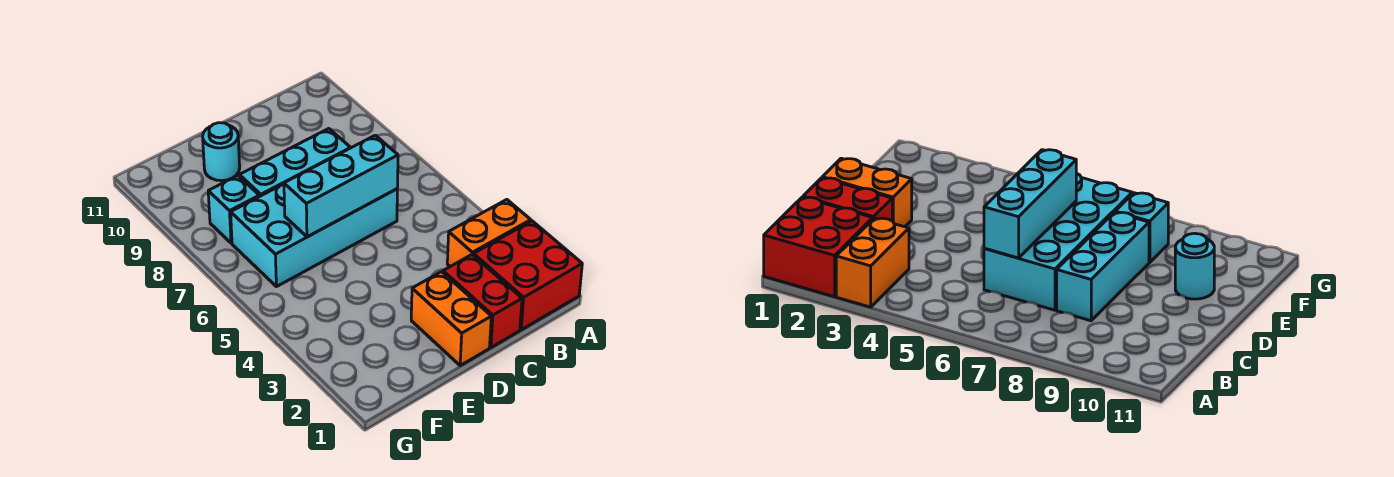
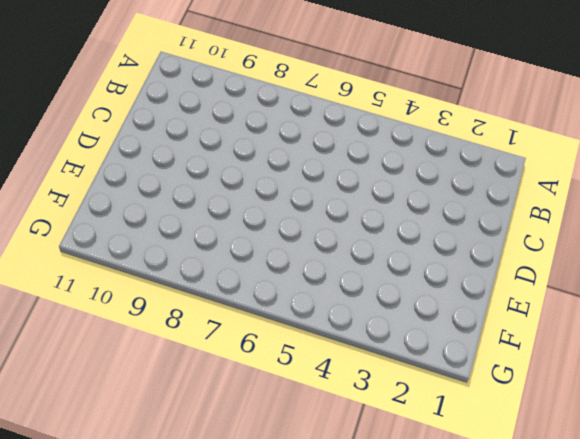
none -> red brick A1:B2 level 1
none -> orange brick A3:B3 level 1

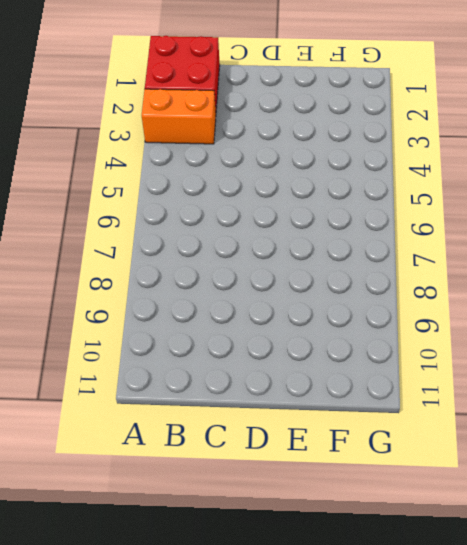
none -> red brick C1:C2 level 1
none -> cyan brick C6:F7 level 1

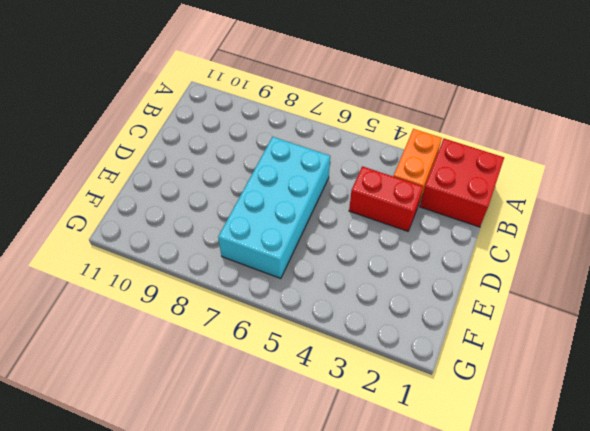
red brick C3:C4 level 1 -> red brick C1:C2 level 1
none -> cyan brick C8:E8 level 1
none -> orange brick D1:D2 level 1

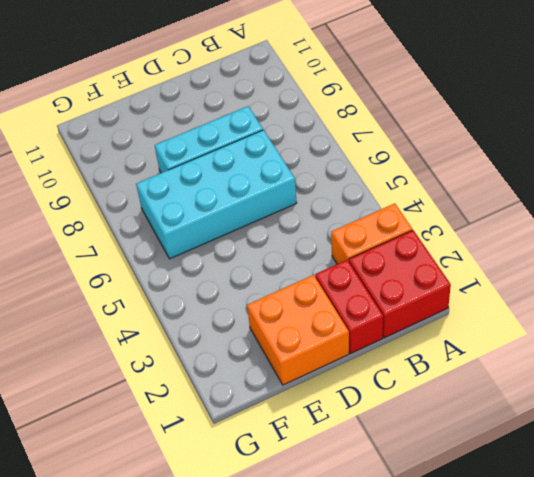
orange brick D1:E2 level 1 -> orange brick D1:D2 level 1
none -> cyan round brick E10 level 1
none -> cyan brick F8 level 1

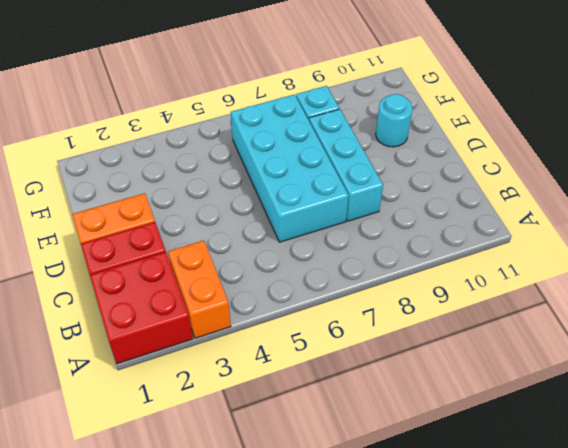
none -> cyan brick C6:E6 level 2

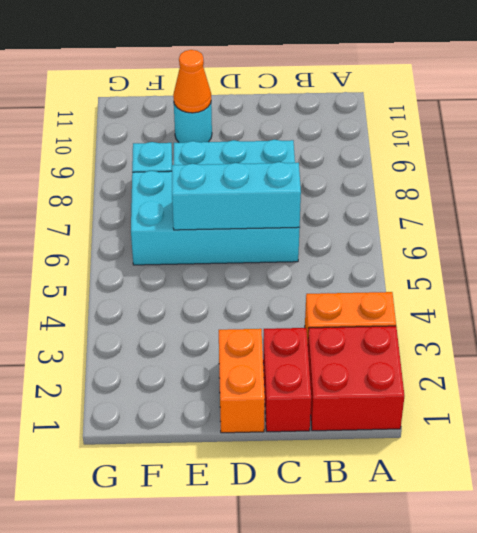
orange cone E10 level 2 -> none

